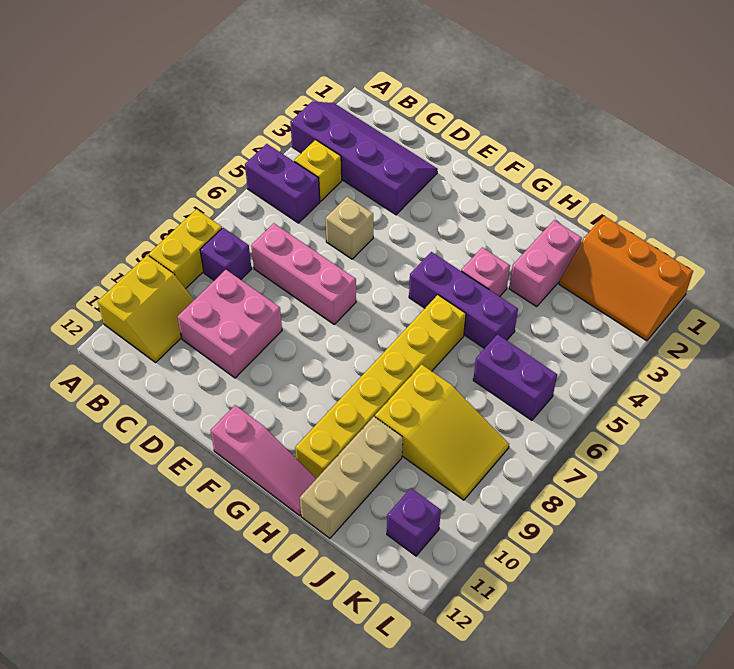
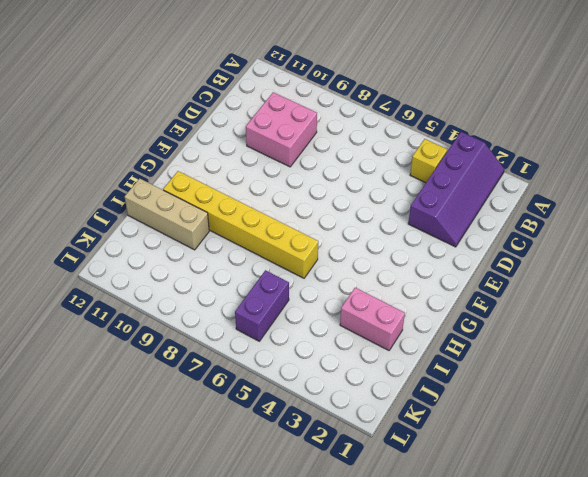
none -> purple brick A5:B5 level 1
none -> yellow brick A8:A9 level 1
none -> yellow slope A10:B11 level 1 top A

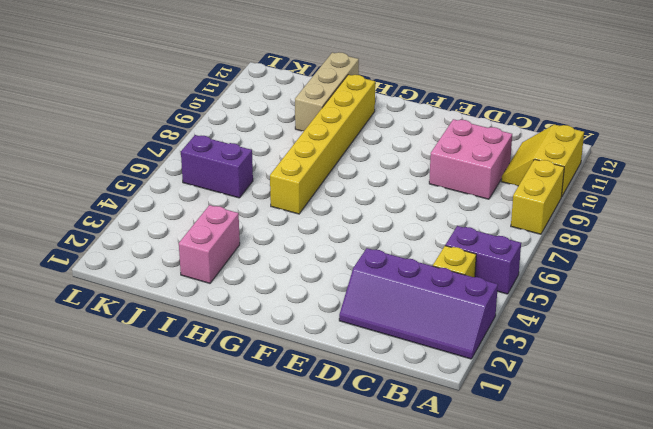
none -> purple brick B8 level 1
none -> pink brick C7:E7 level 1
none -> tan brick D5 level 1

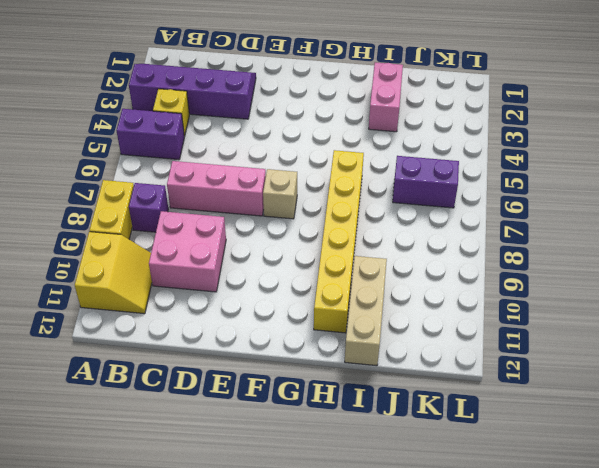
tan brick F7 level 1 -> tan brick D5 level 1
none -> pink slope F12:H12 level 1 top F
none -> purple brick G5:I5 level 1
none -> pink brick H4 level 1

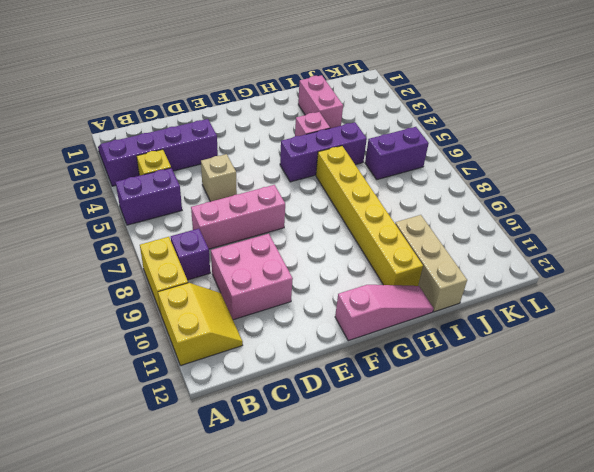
none -> yellow slope I8:K9 level 1 top I
none -> orange slope J1:L2 level 1 top 1
none -> purple brick K11 level 1

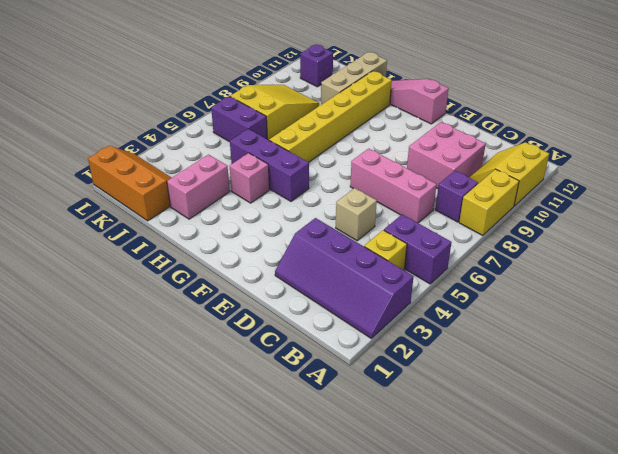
yellow slope J7:K9 level 1 top 7 -> yellow slope I8:K9 level 1 top I

